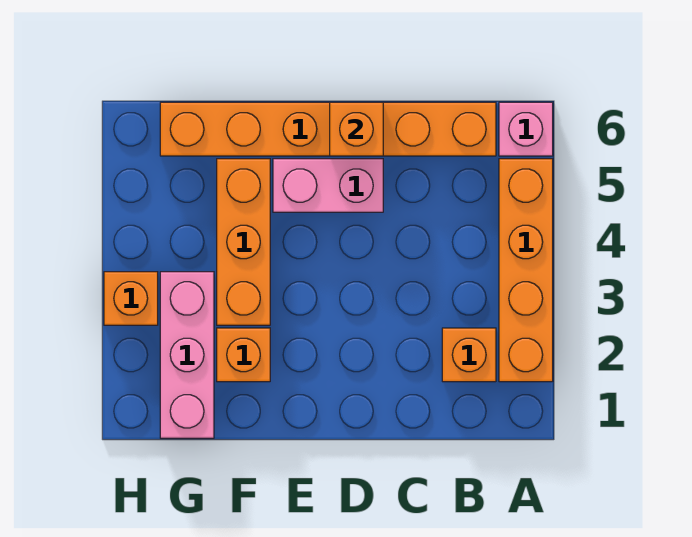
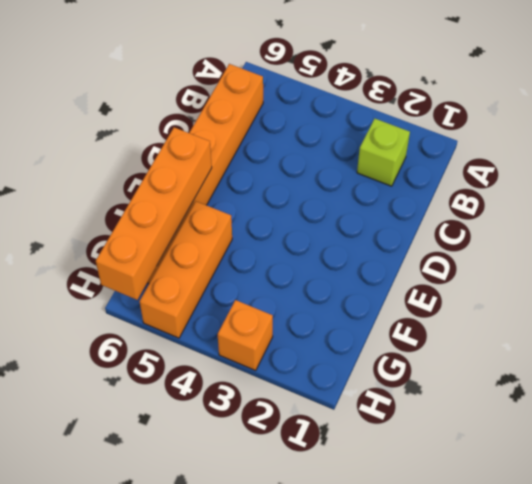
lime brick B2 level 1 -> orange brick B2 level 1
orange brick E6:H6 level 2 -> orange brick A2:A5 level 1
orange brick F5:H5 level 1 -> orange brick F3:F5 level 1
none -> pink brick A6 level 1
none -> pink brick D5:E5 level 1

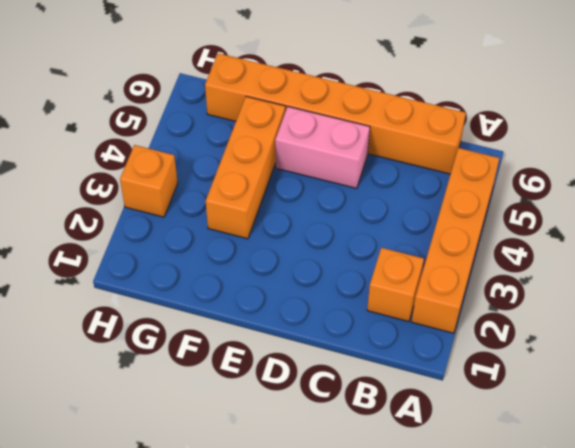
none -> pink brick A6 level 1
none -> orange brick F2 level 1

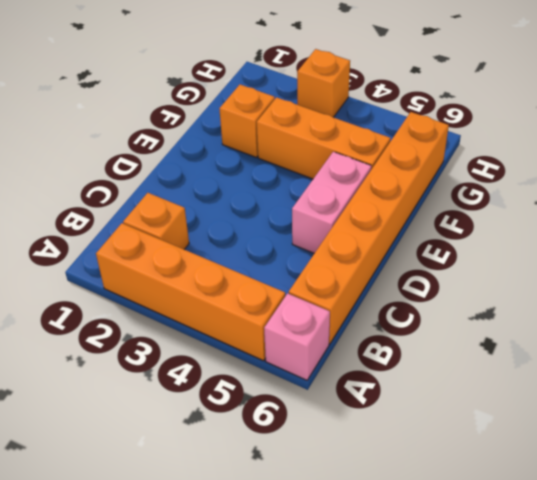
none -> pink brick G1:G3 level 1
none -> orange brick D6 level 2

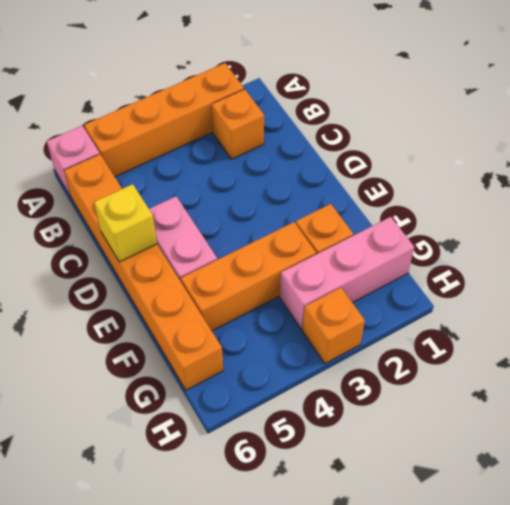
yellow brick D6 level 2 -> orange brick D6 level 2

